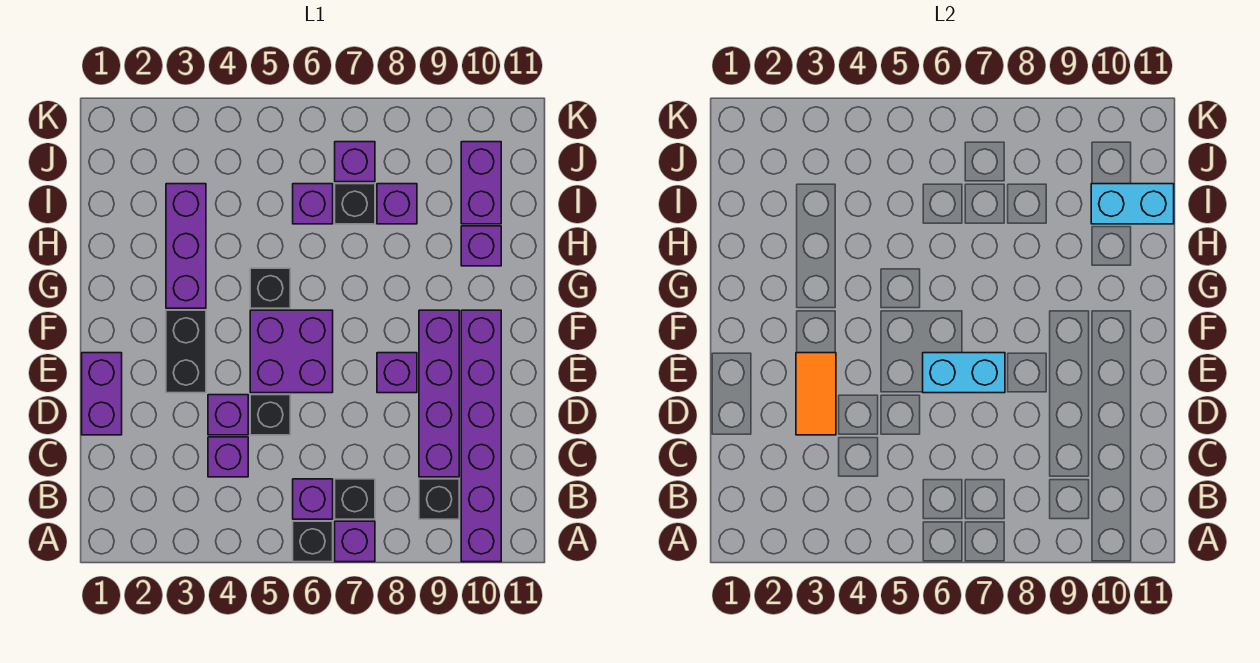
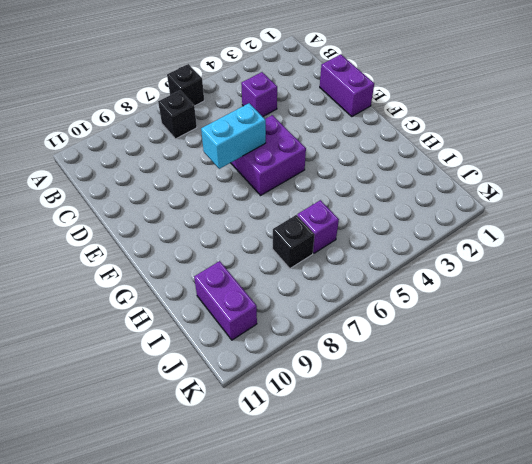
none -> purple brick A7 level 1
none -> purple brick A10:F10 level 1
none -> purple brick B6 level 1

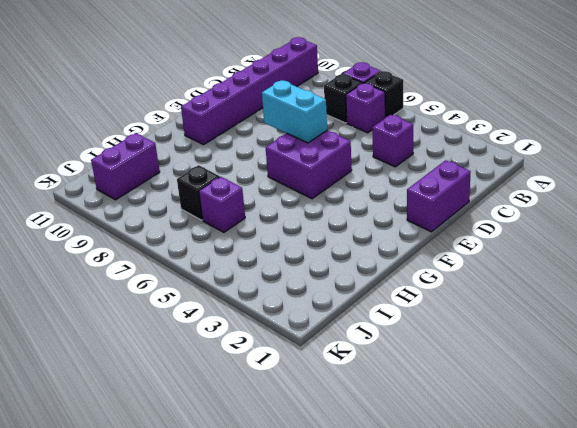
none -> black brick B9 level 1
none -> purple brick C9:F9 level 1
none -> purple brick D4 level 1

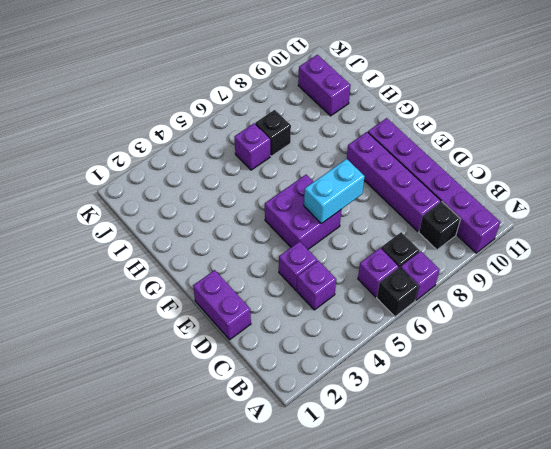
none -> black brick D5 level 1
none -> black brick E3:F3 level 1
none -> purple brick E8 level 1

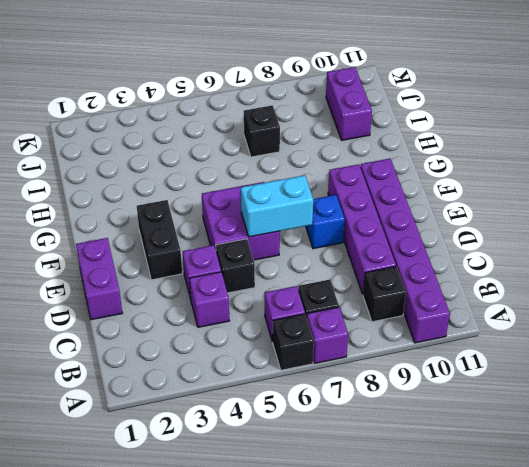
blue brick E8 level 1 -> purple brick E8 level 1
none -> purple brick G3:I3 level 1
none -> black brick G5 level 1
none -> purple brick H10 level 1

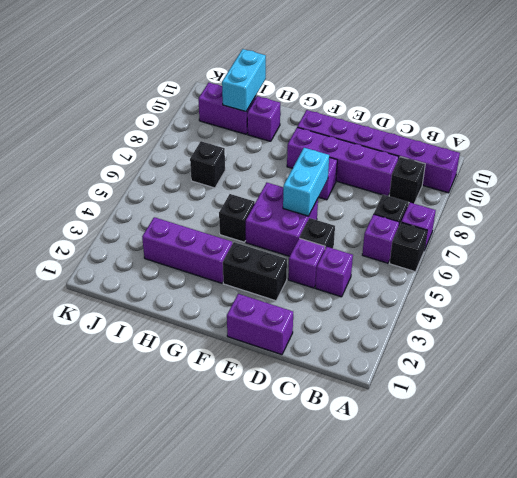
none -> purple brick I6 level 1
none -> purple brick I8 level 1
none -> purple brick J7 level 1

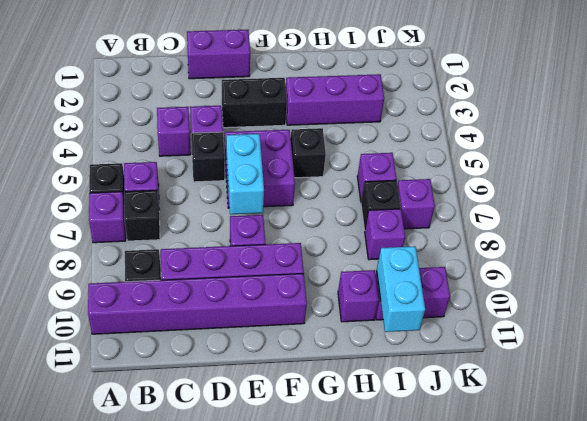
none -> orange tile D3:E3 level 2

